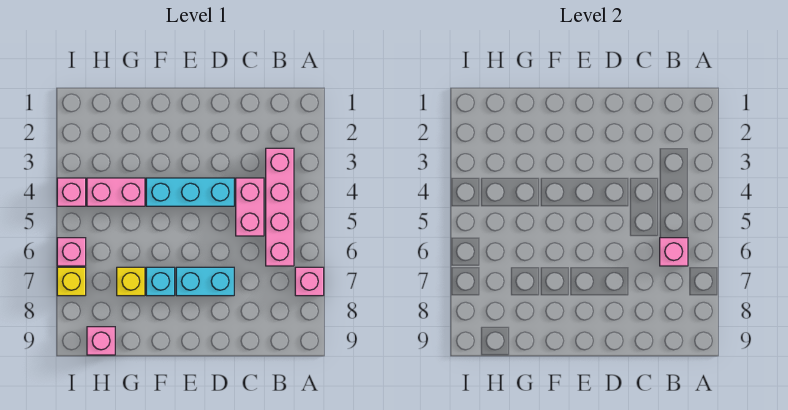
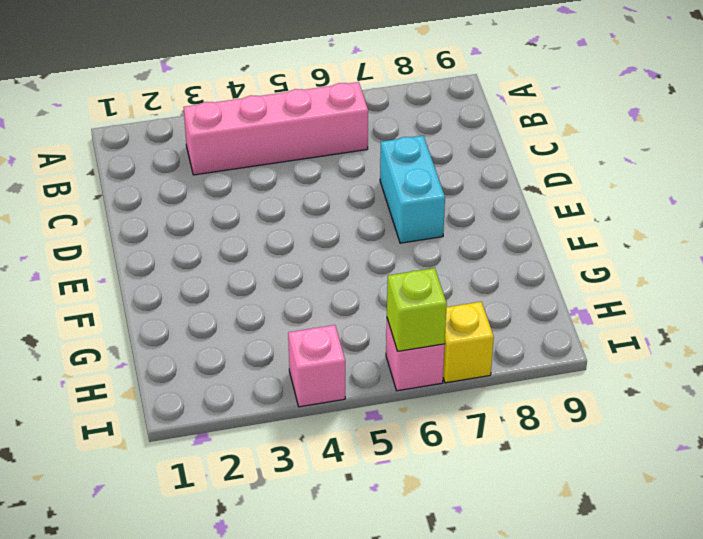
lime brick I6 level 2 -> none
none -> pink brick A7 level 1
none -> pink brick C4:C5 level 1
none -> cyan brick D4:F4 level 1

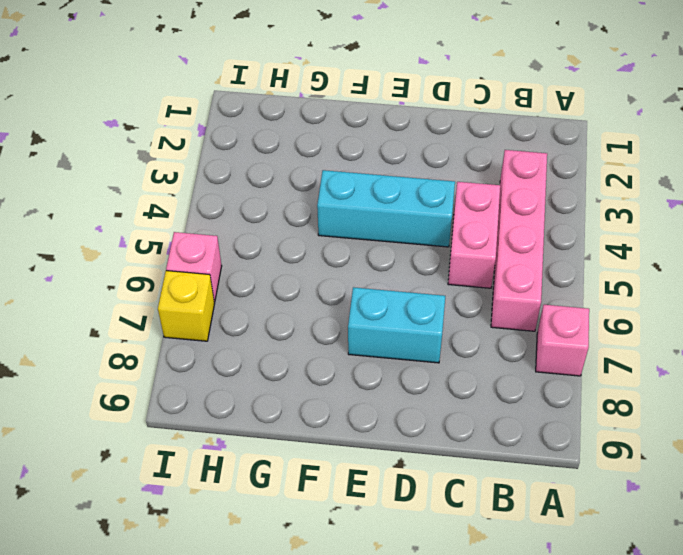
none -> cyan brick F7 level 1
none -> pink brick G4:H4 level 1
none -> yellow brick G7 level 1

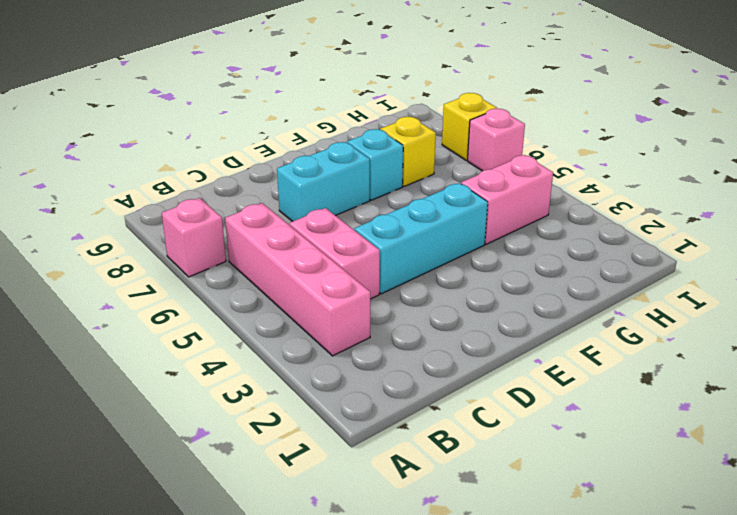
none -> pink brick H9 level 1
none -> pink brick I4 level 1
none -> pink brick B6 level 2

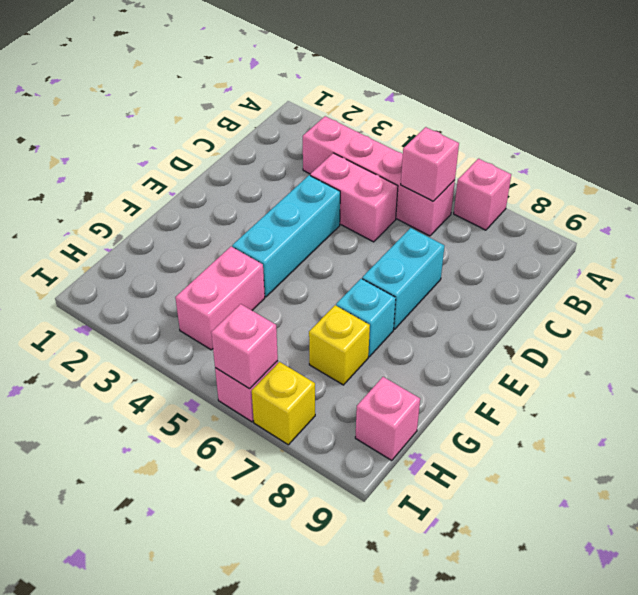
pink brick I6 level 2 -> pink brick I4 level 1

